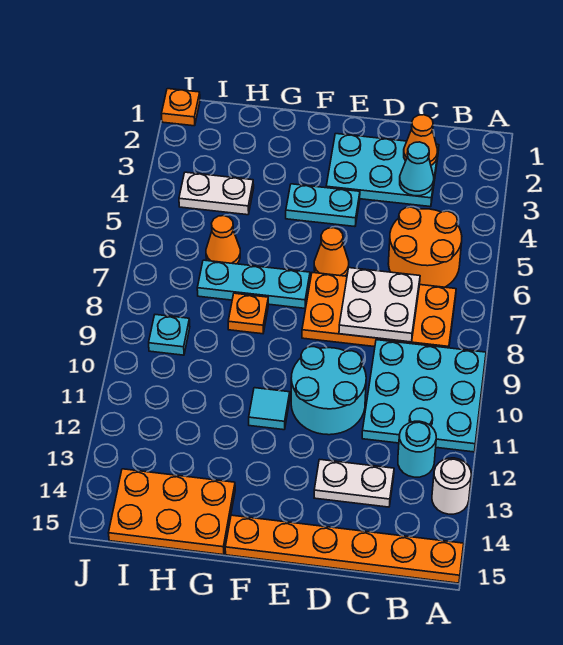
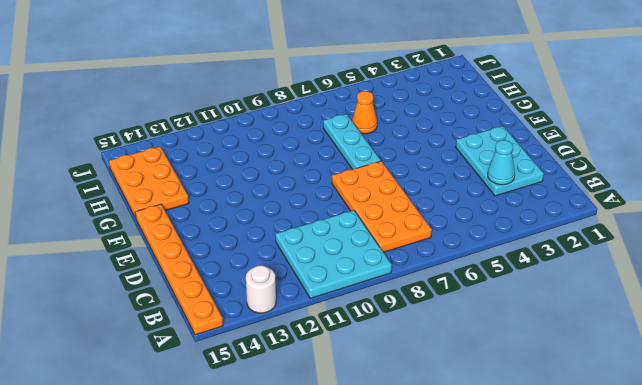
none -> orange round brick B5:C6 level 1
none -> cyan round brick B12 level 1
none -> white plate C13:D13 level 1

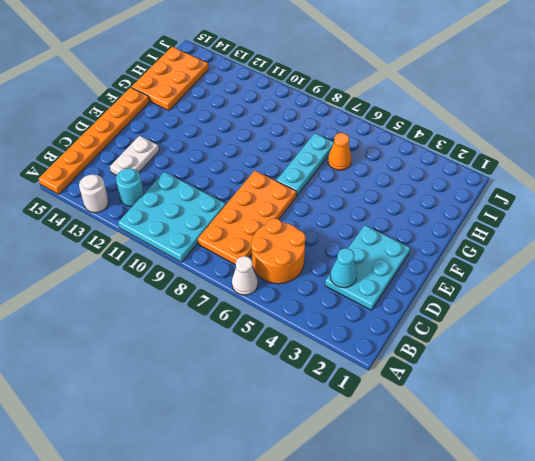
white cone A6 level 1 -> none
none -> cyan round brick D10:E11 level 1
none -> cyan plate E4:F4 level 1
none -> orange cone E6 level 1

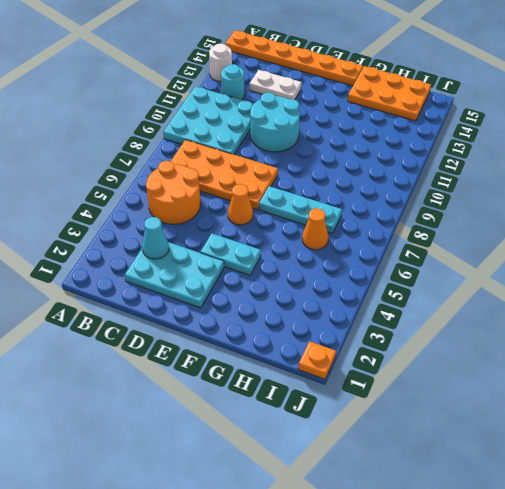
none -> cyan tile F11 level 1
none -> orange plate G8 level 1
none -> white plate H4:I4 level 1

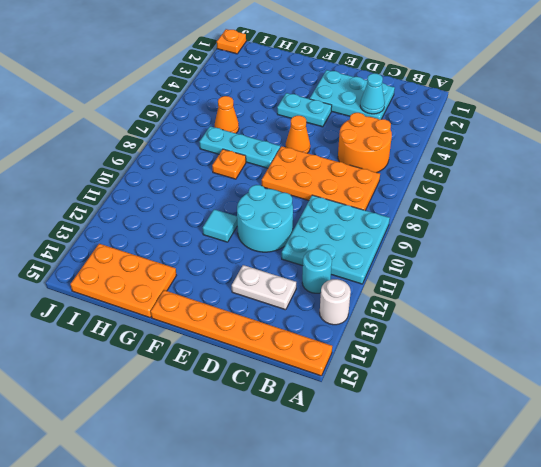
none -> white plate H4:I4 level 1
none -> cyan plate I9 level 1
none -> orange cone C2 level 2

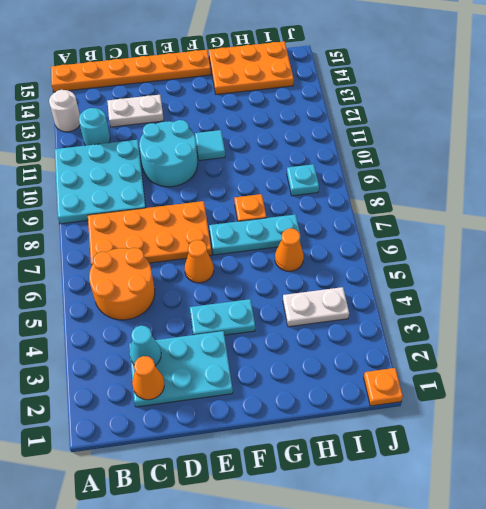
none -> white plate C7:D8 level 2

